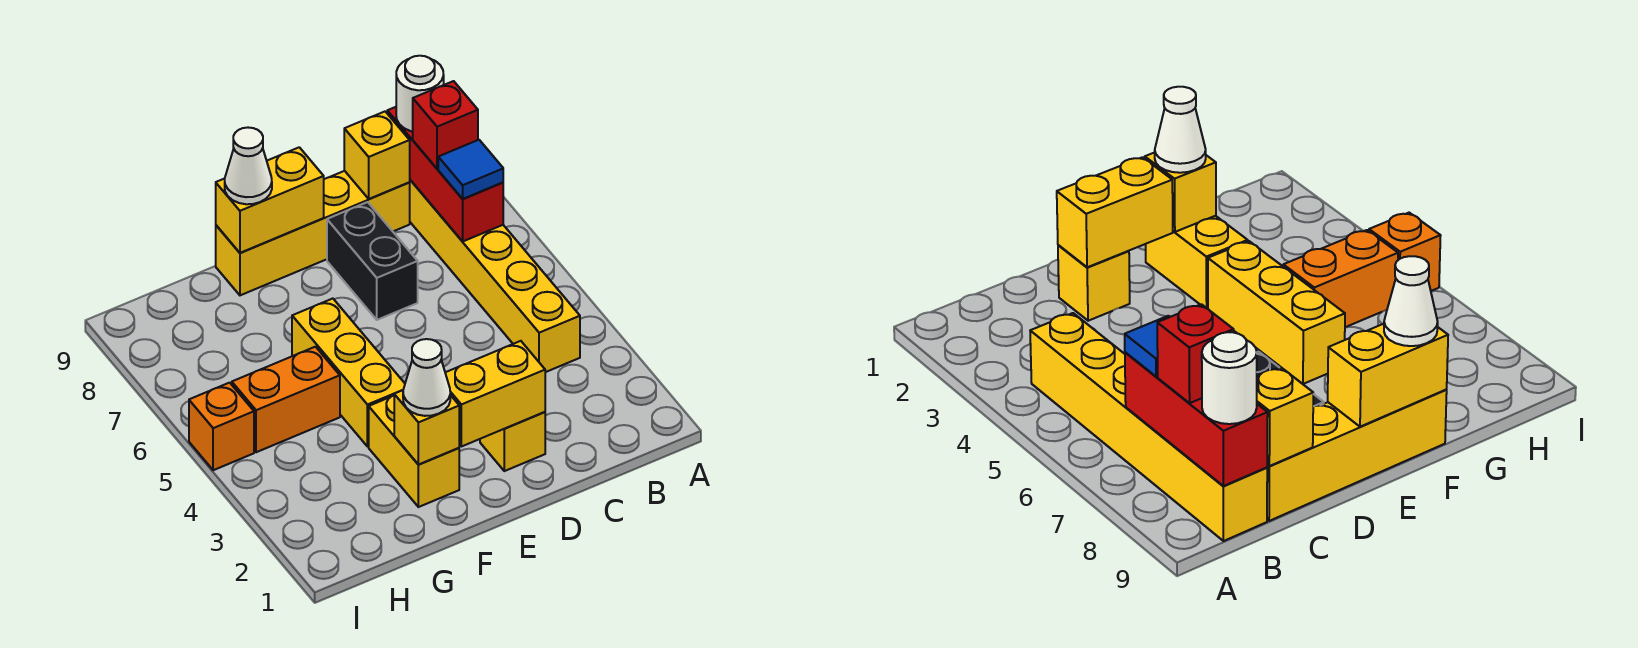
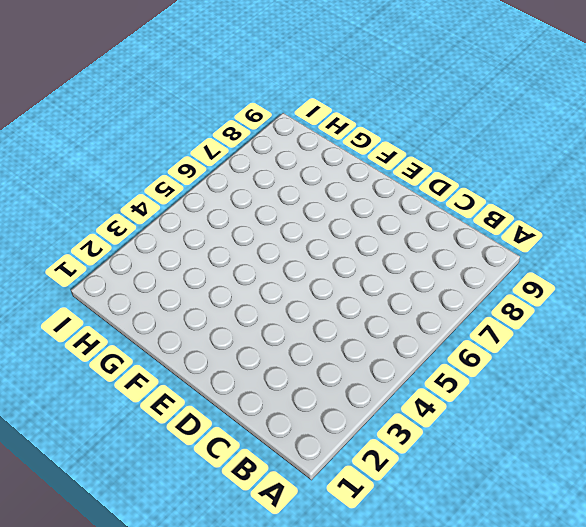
none -> yellow brick B4:B9 level 1
none -> yellow brick C9:F9 level 1
none -> yellow brick D2 level 1

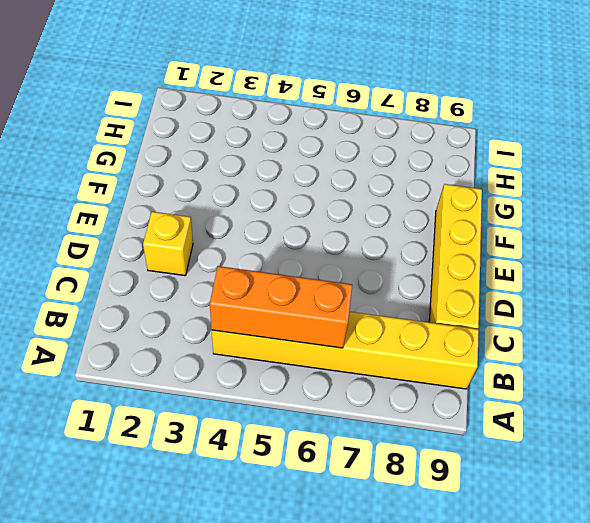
orange brick B4:B6 level 2 -> none
none -> black brick D7:D8 level 1
none -> yellow brick F2:F3 level 1
none -> yellow brick F4:F6 level 1

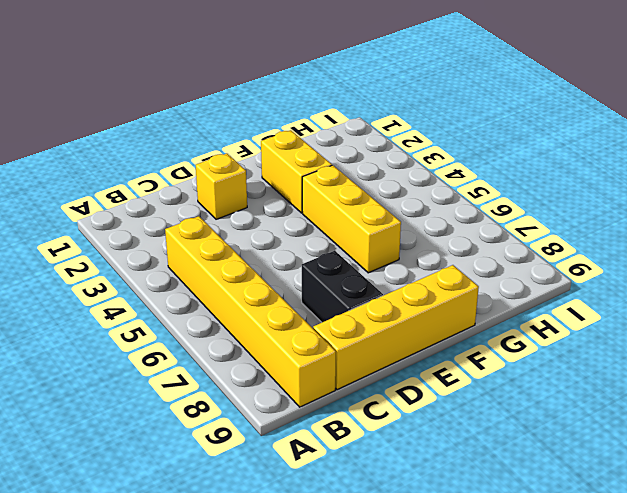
none -> orange brick G5:H5 level 1
none -> orange brick I5 level 1
none -> red brick B7:B9 level 2

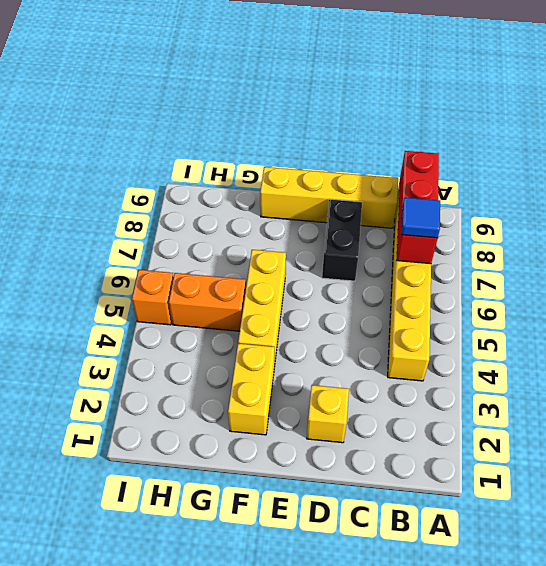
none -> yellow brick C9 level 2
none -> yellow brick D2:E2 level 2
none -> yellow brick E9:F9 level 2

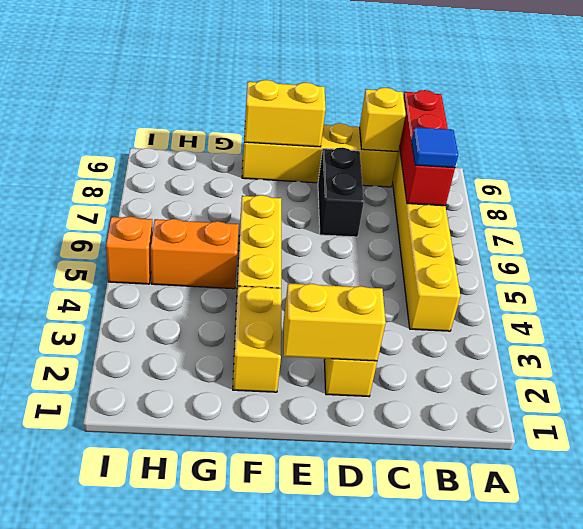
none -> yellow brick F2 level 2
none -> red brick B8 level 3
none -> white round brick B9 level 3

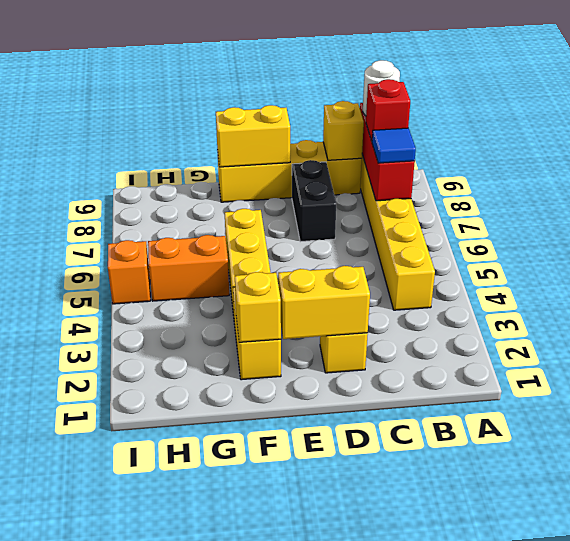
none -> white cone F2 level 3
none -> white cone F9 level 3

